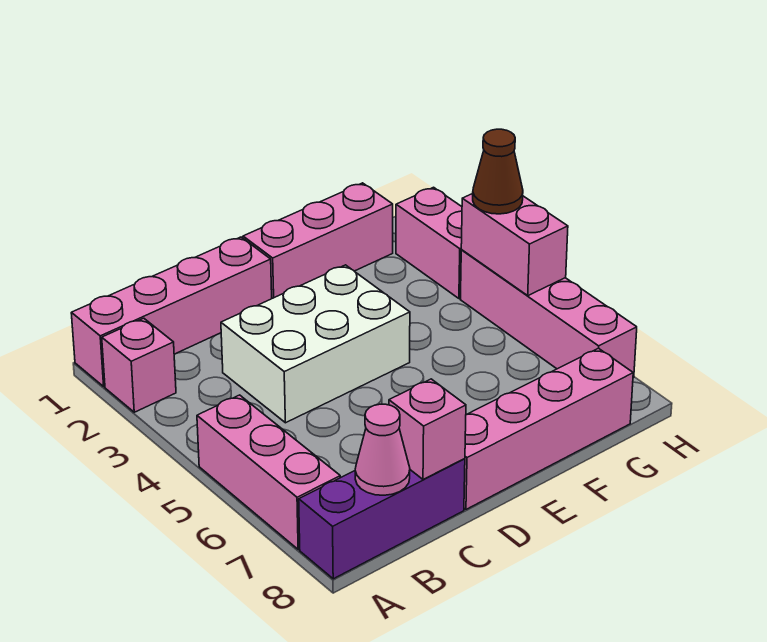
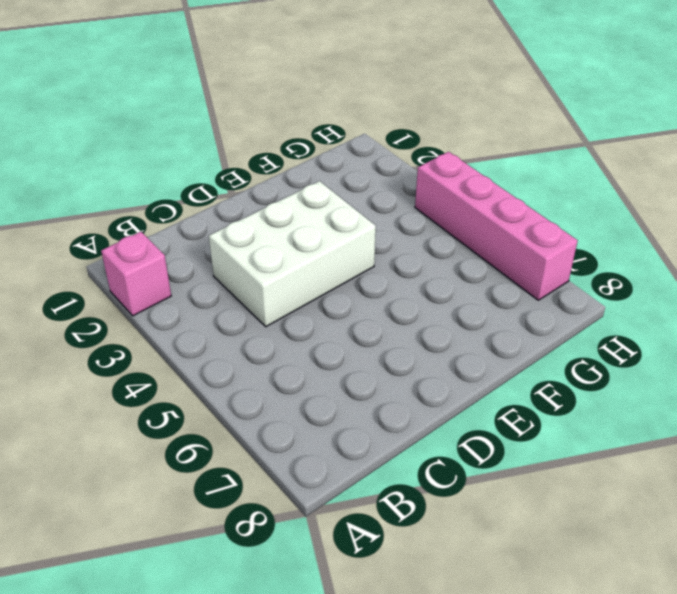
none -> pink brick A1:D1 level 1
none -> pink brick A5:A7 level 1
none -> purple brick A8:C8 level 1

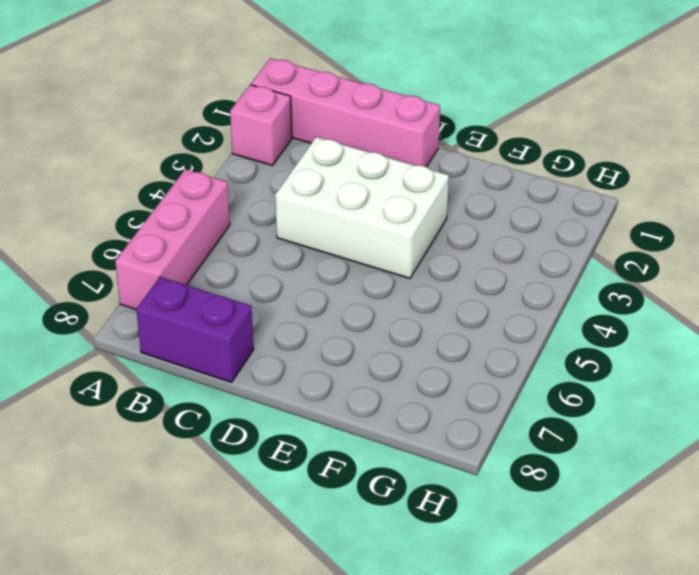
purple brick B8:C8 level 1 -> purple brick A8:C8 level 1
none -> pink brick D8:G8 level 1
none -> pink brick E1:G1 level 1
none -> pink brick H2:H3 level 1

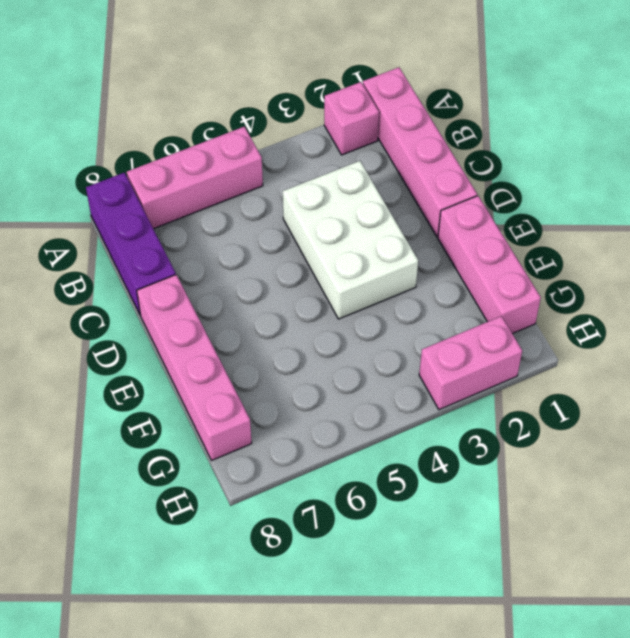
none -> pink brick H4:H7 level 1
none -> pink cone B8 level 2
none -> pink brick C8 level 2

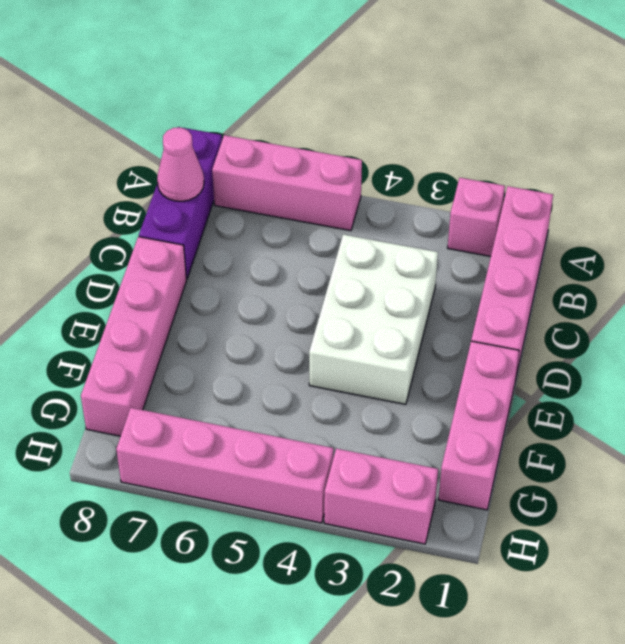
none -> pink brick C8 level 2
none -> pink brick H4:H5 level 2
none -> brown cone H4 level 3

